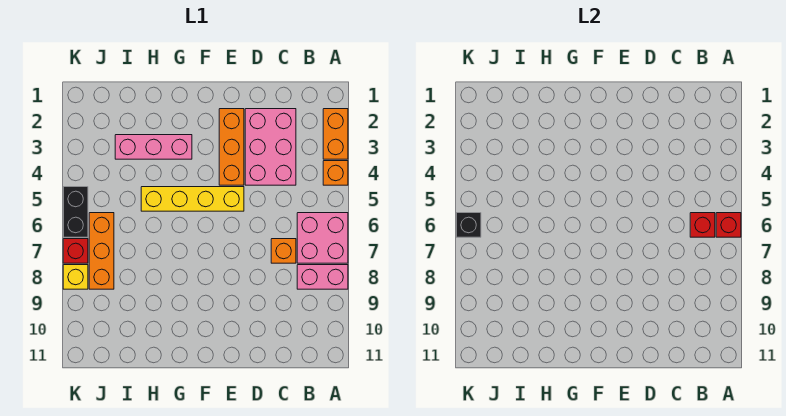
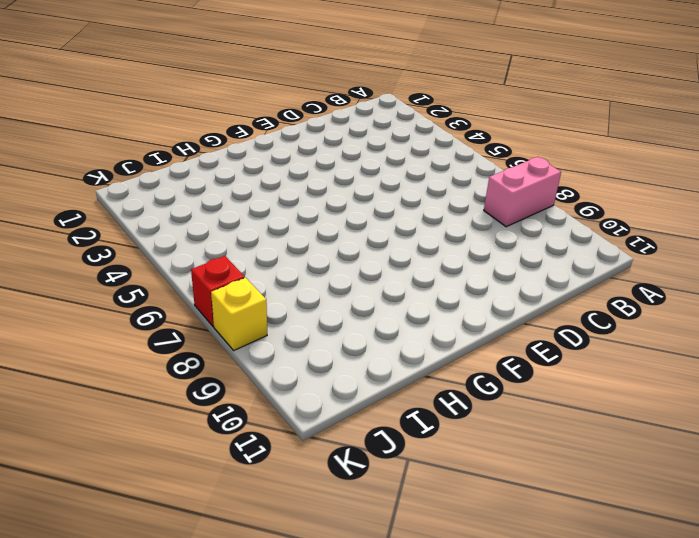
none -> orange brick A2:A3 level 1
none -> orange brick A4 level 1
none -> pink brick A6:B7 level 1

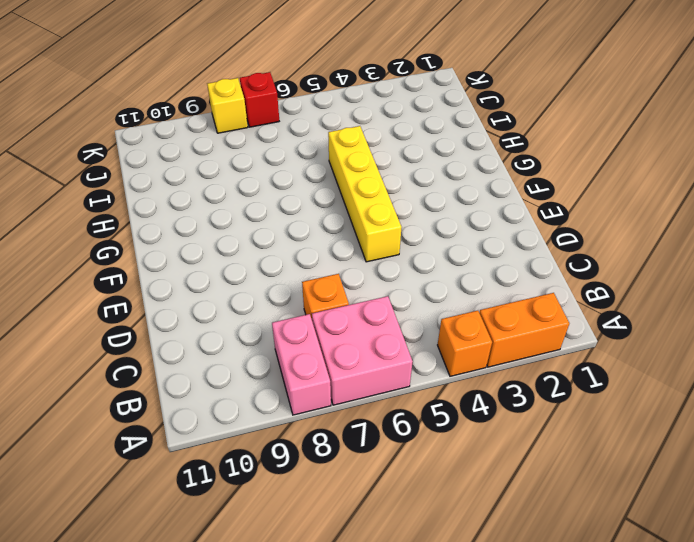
none -> pink brick C2:D4 level 1
none -> orange brick E2:E4 level 1
none -> pink brick G3:I3 level 1

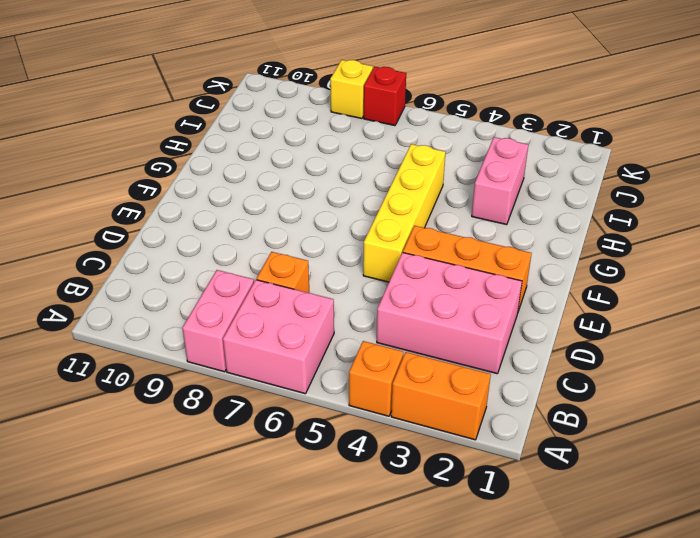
pink brick H3:I3 level 1 -> pink brick G3:I3 level 1
none -> orange brick J6:J8 level 1
none -> black brick K5:K6 level 1
none -> red brick A6 level 2

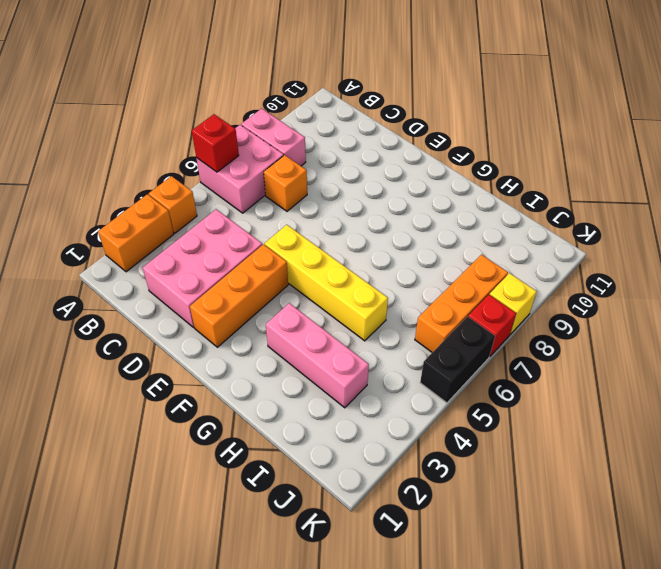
none -> red brick B6 level 2
none -> black brick K6 level 2

